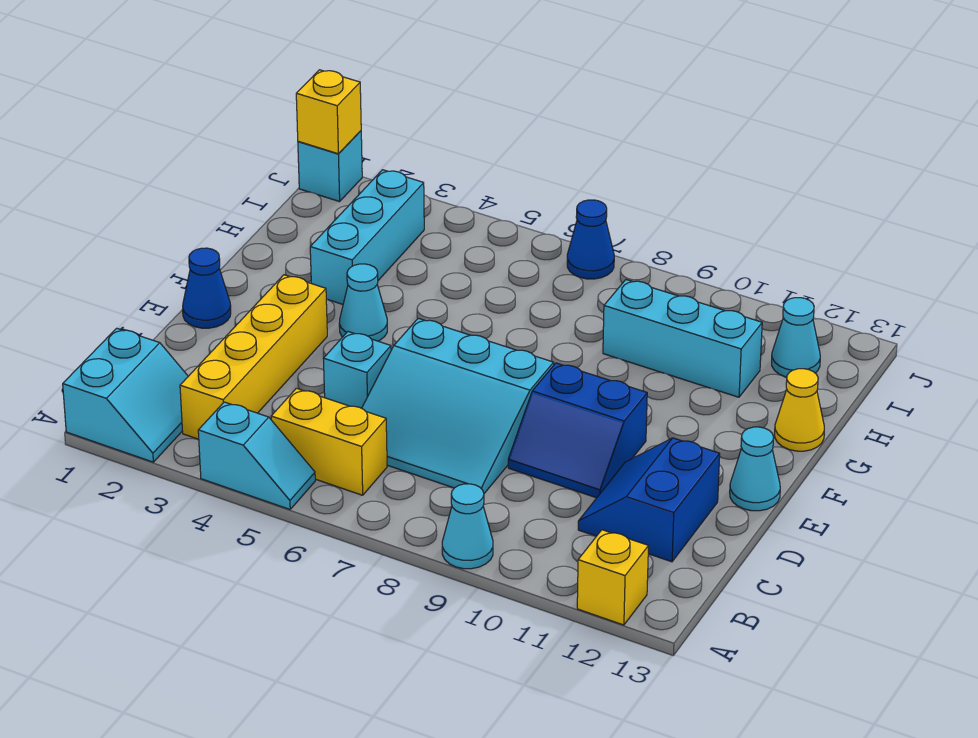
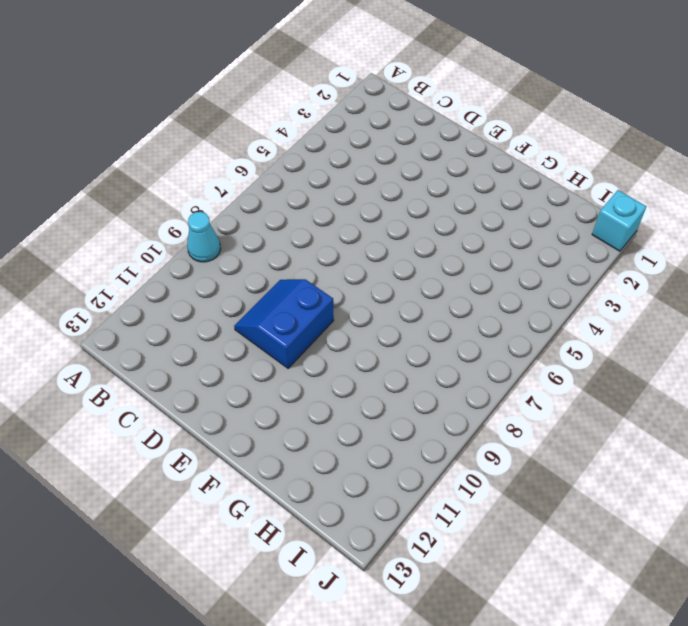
none -> cyan slope A1:B2 level 1 top 1
none -> cyan slope A4:A5 level 1 top 4
none -> yellow brick A12 level 1

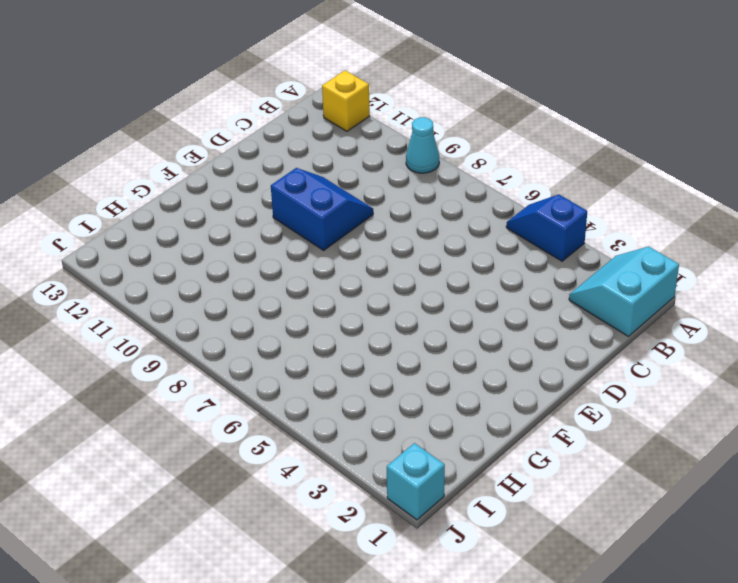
blue slope A4:A5 level 1 top 4 -> cyan slope A4:A5 level 1 top 4
none -> yellow brick B3:E3 level 1
none -> yellow brick B5:B6 level 1
none -> cyan slope C6:E8 level 1 top E

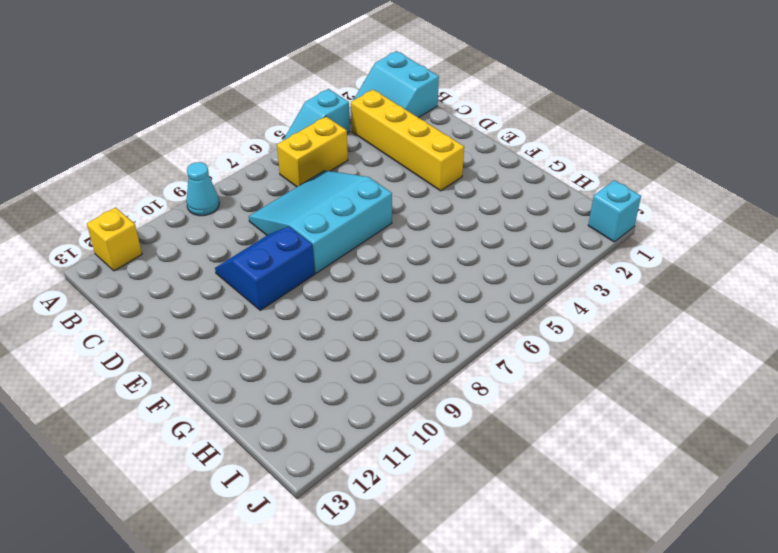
none -> blue slope C11:D12 level 1 top 12
none -> cyan brick D5 level 1
none -> blue cone E1 level 1

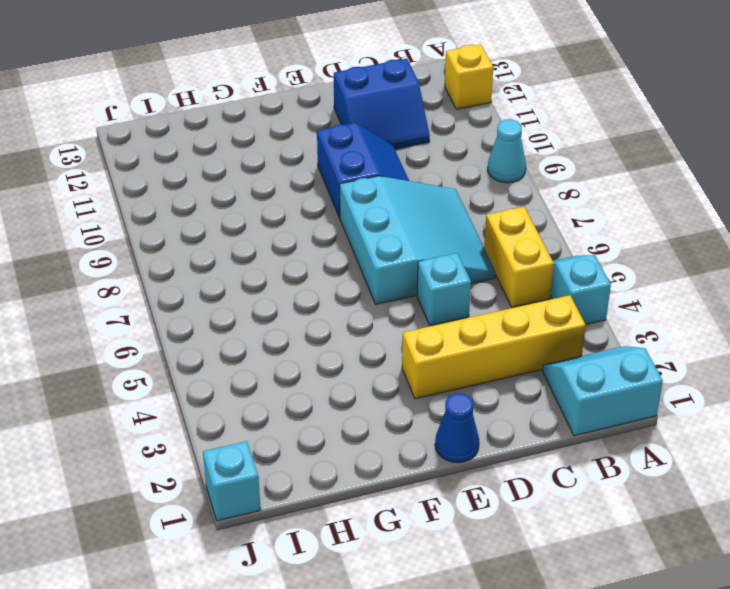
none -> cyan cone E13 level 1
none -> cyan cone F4 level 1
none -> cyan brick G3:I3 level 1

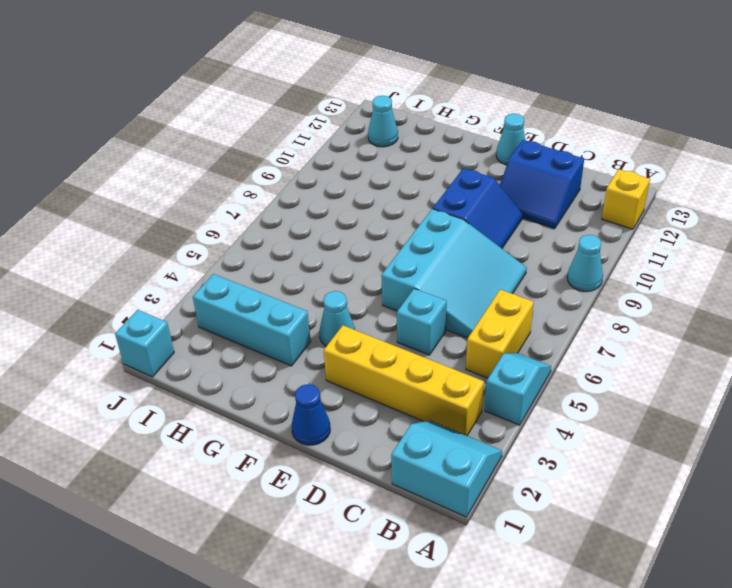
none -> yellow cone G13 level 1
none -> cyan brick H9:H11 level 1
none -> blue cone J7 level 1

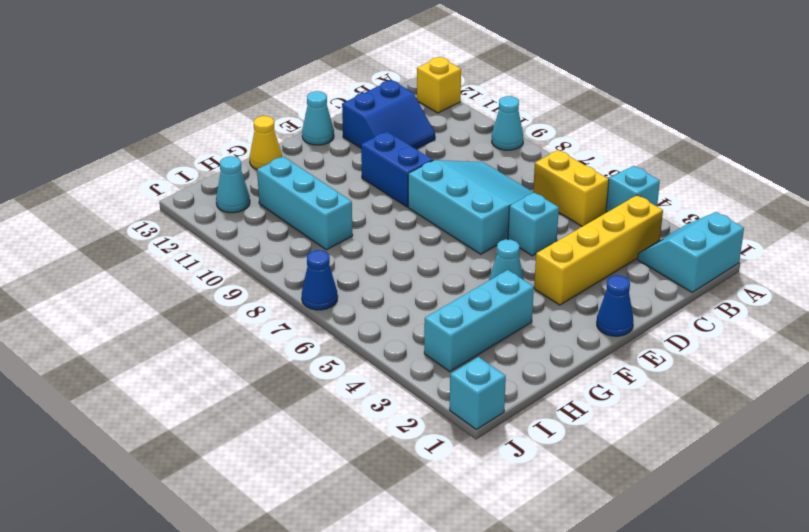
none -> yellow brick J1 level 2

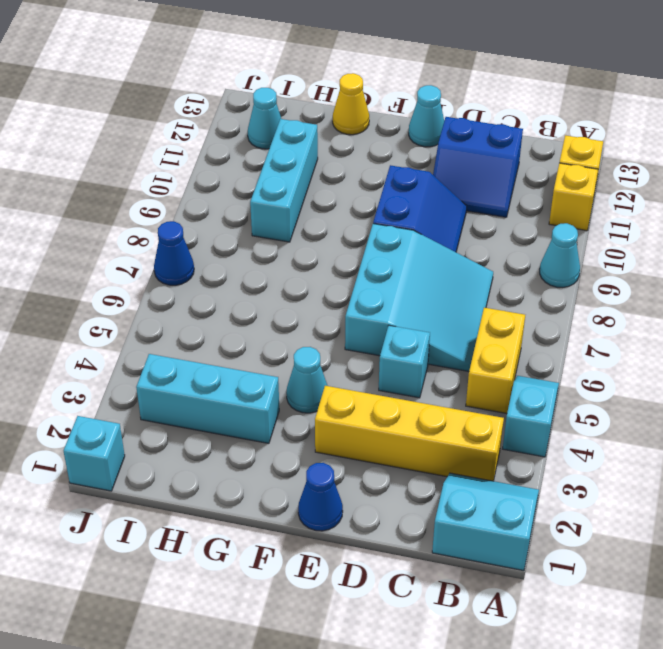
yellow brick A11 level 1 -> yellow brick J1 level 2

